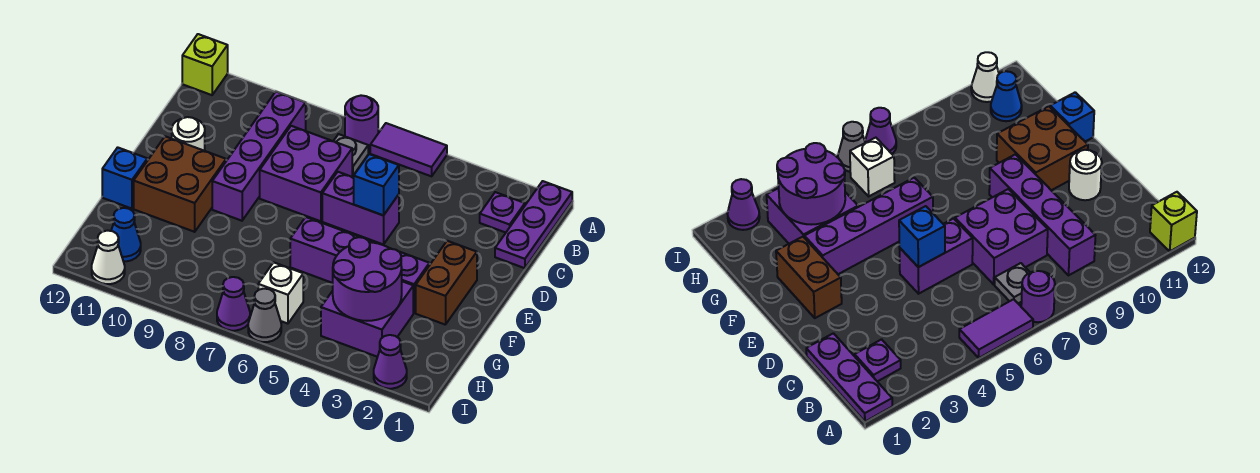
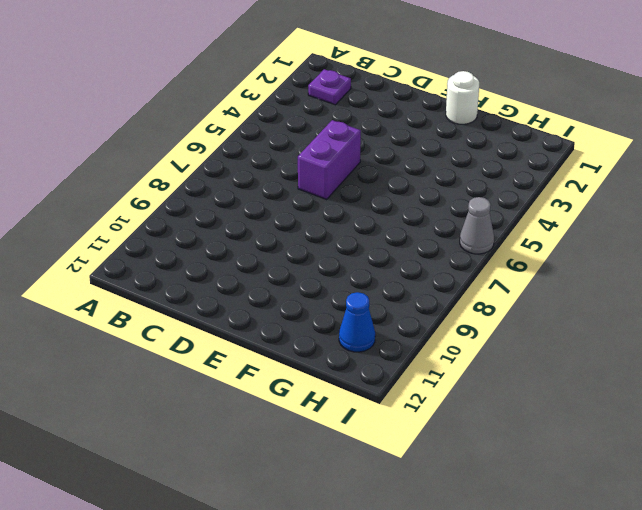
white round brick F1 level 1 -> white round brick D11 level 1
none -> purple plate A1:C1 level 1
none -> purple tile A5:A6 level 1
none -> purple round brick A7 level 1

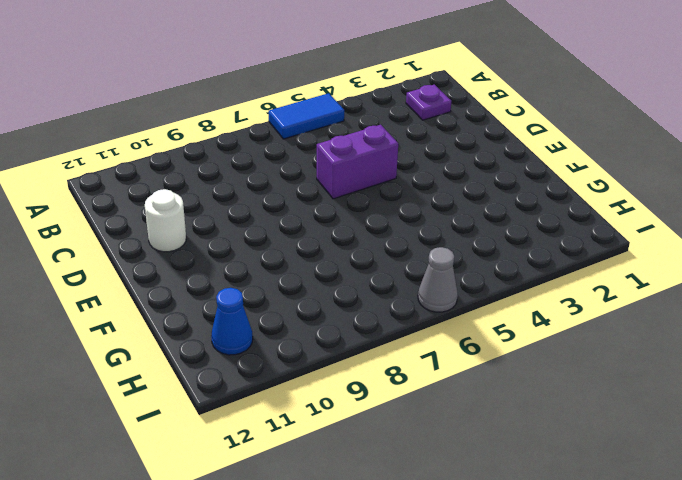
blue tile A5:A6 level 1 -> purple tile A5:A6 level 1
none -> purple plate A1:C1 level 1
none -> purple round brick A7 level 1
none -> lime brick A12 level 1

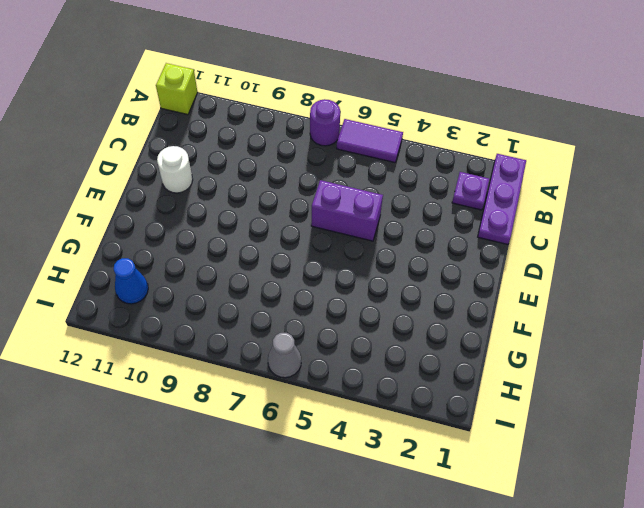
none -> grey plate B7 level 1
none -> purple brick B9:E9 level 1
none -> purple brick C7:D8 level 1

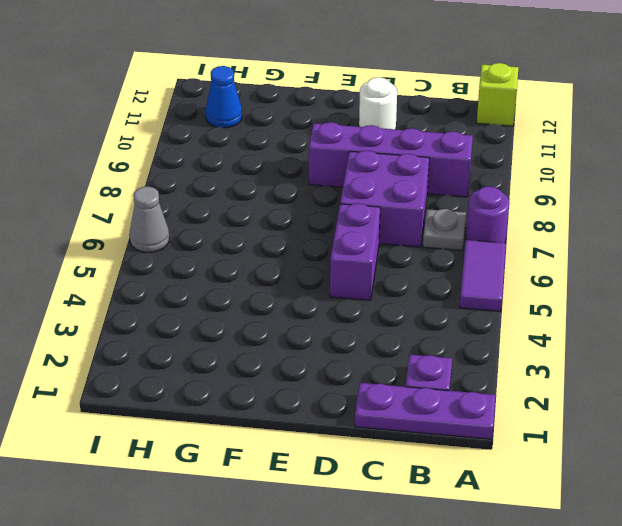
none -> brown brick E2:F2 level 1
none -> brown brick E10:F11 level 1
none -> purple brick F3:F6 level 1

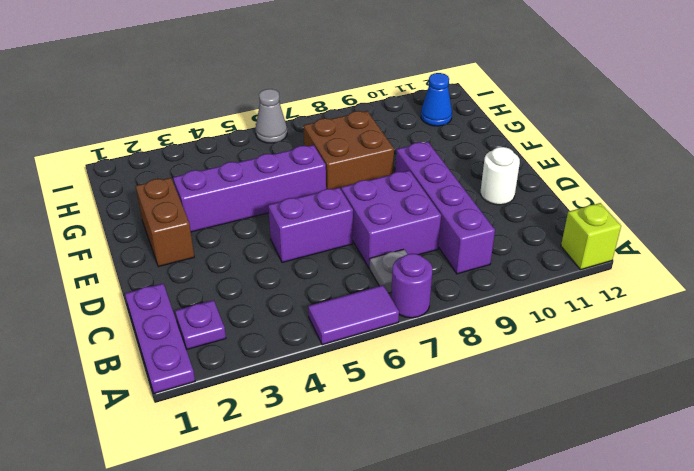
brown brick F7:G8 level 1 -> brown brick E10:F11 level 1
none -> blue brick F12 level 1
none -> purple brick G3:H4 level 1
none -> white brick H6 level 1

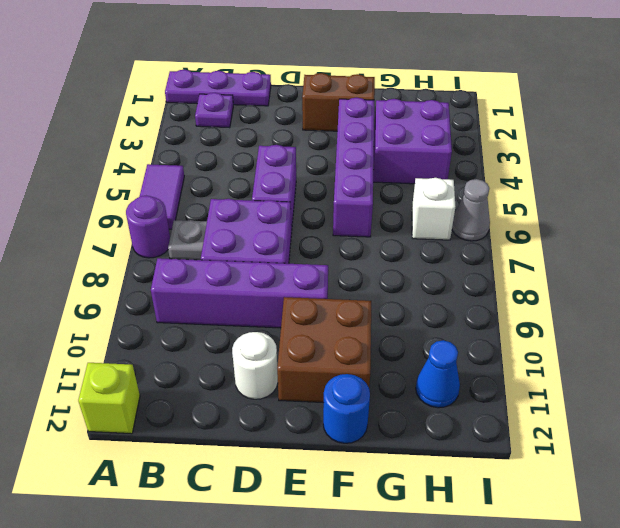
blue round brick F12 level 1 -> blue brick F12 level 1
none -> purple cone I2 level 1
none -> purple cone I7 level 1
none -> white cone I11 level 1

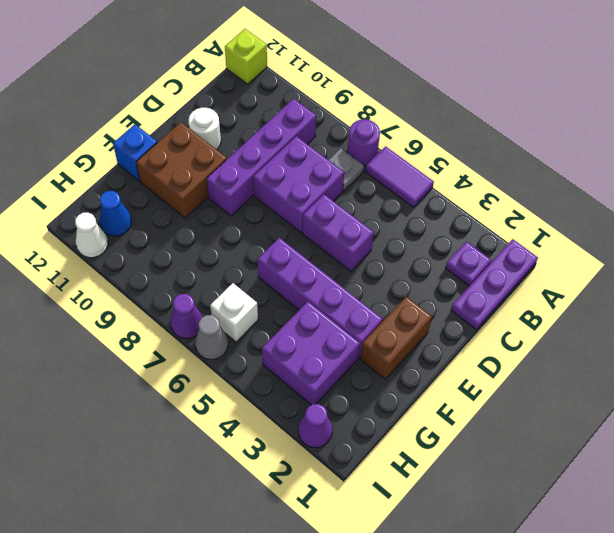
none -> blue brick D5 level 2
none -> purple round brick G3:H4 level 2

